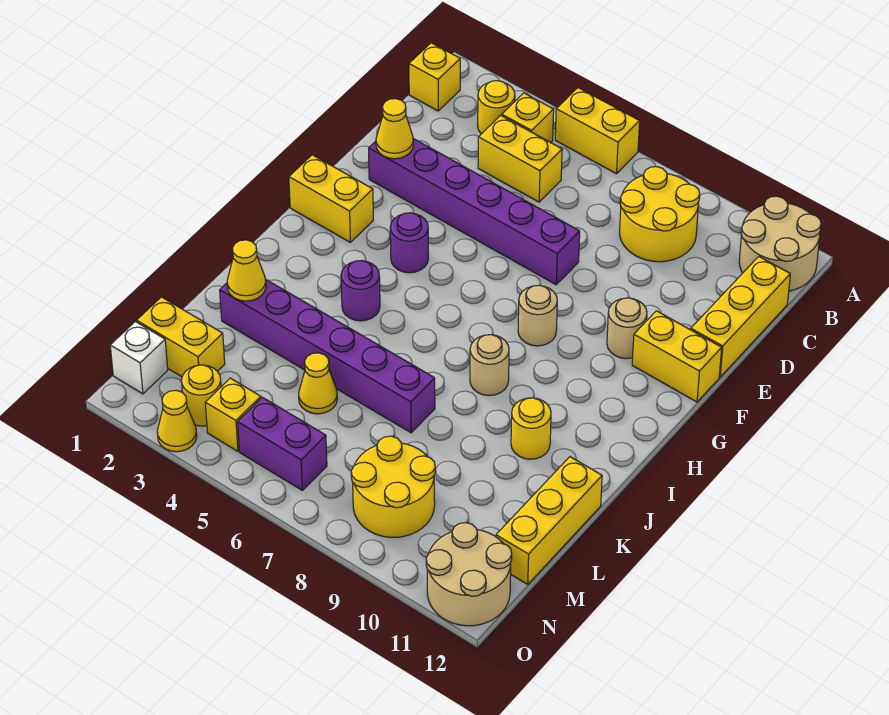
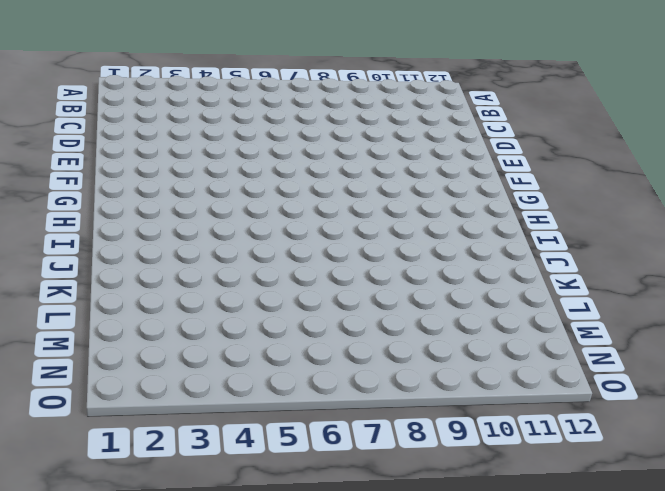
none -> yellow brick A5:A6 level 1
none -> tan round brick A11:B12 level 1
none -> yellow brick B1 level 1
none -> yellow round brick B3 level 1

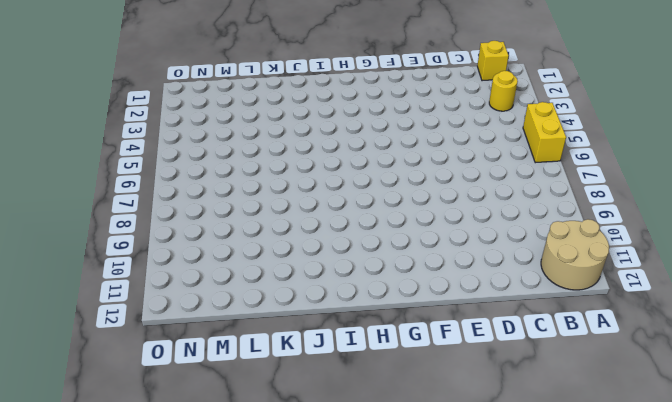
none -> yellow brick B4 level 1
none -> yellow round brick B8:C9 level 1
none -> yellow brick C4:C5 level 1
none -> yellow brick C12:E12 level 1

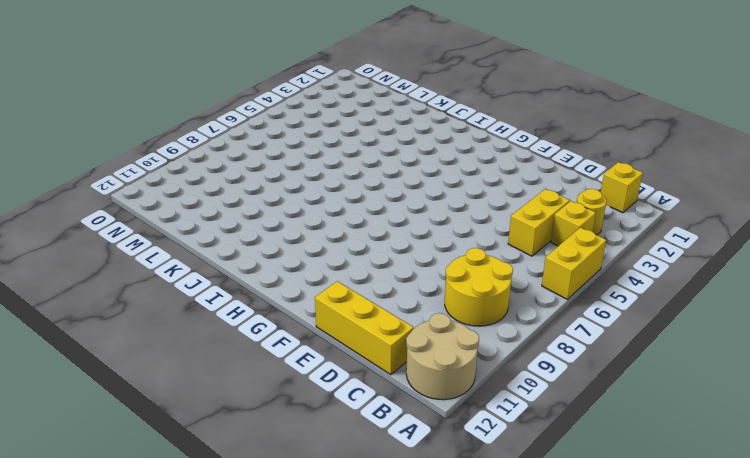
none -> purple brick E2:E7 level 1
none -> tan round brick F10 level 1
none -> yellow brick F11:F12 level 1
none -> yellow brick G1:G2 level 1

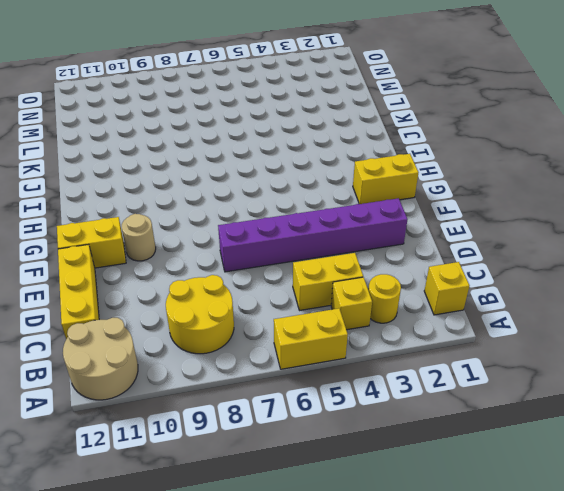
none -> purple round brick G4 level 1
none -> tan round brick G8 level 1
none -> purple round brick I4 level 1
none -> tan round brick I8 level 1

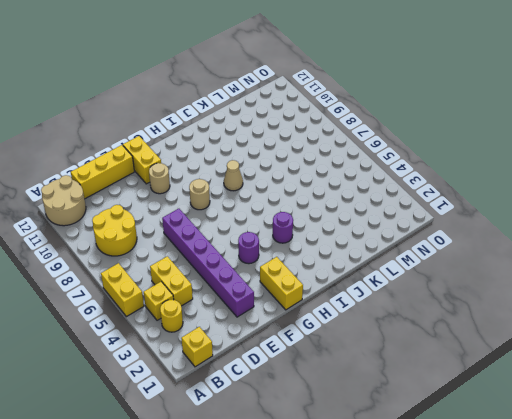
tan cone I8 level 1 -> tan round brick I8 level 1
none -> yellow round brick J10 level 1
none -> purple brick K2:K7 level 1
none -> yellow brick K12:M12 level 1
none -> yellow cone L5 level 1

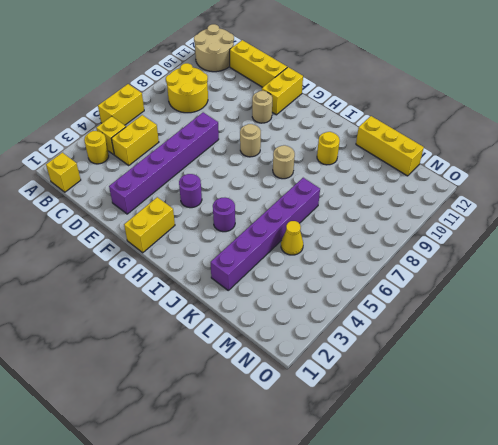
none -> yellow brick M1:M2 level 1
none -> yellow round brick M8:N9 level 1
none -> white brick N1 level 1
none -> yellow round brick N3 level 1

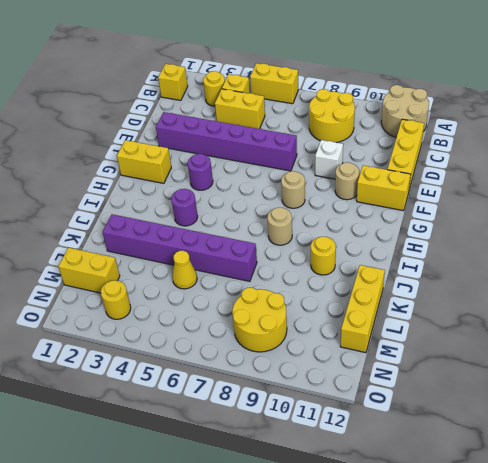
white brick E9 level 1 -> white brick N1 level 1
none -> yellow brick N4 level 1
none -> purple brick N5:N6 level 1
none -> tan round brick N11:O12 level 1
none -> yellow cone O3 level 1

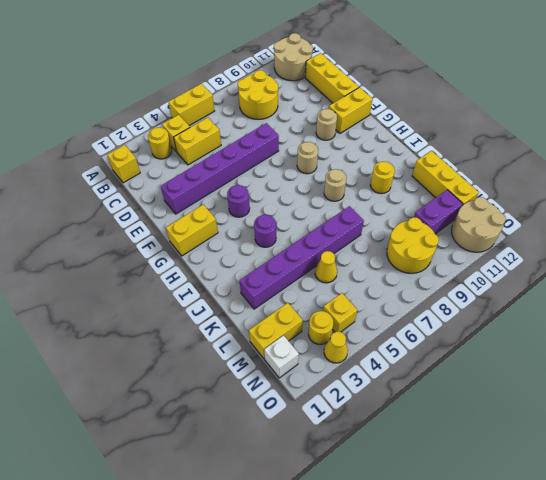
purple brick M10:M11 level 1 -> purple brick N5:N6 level 1
none -> yellow cone E2 level 2
none -> yellow cone K2 level 2

